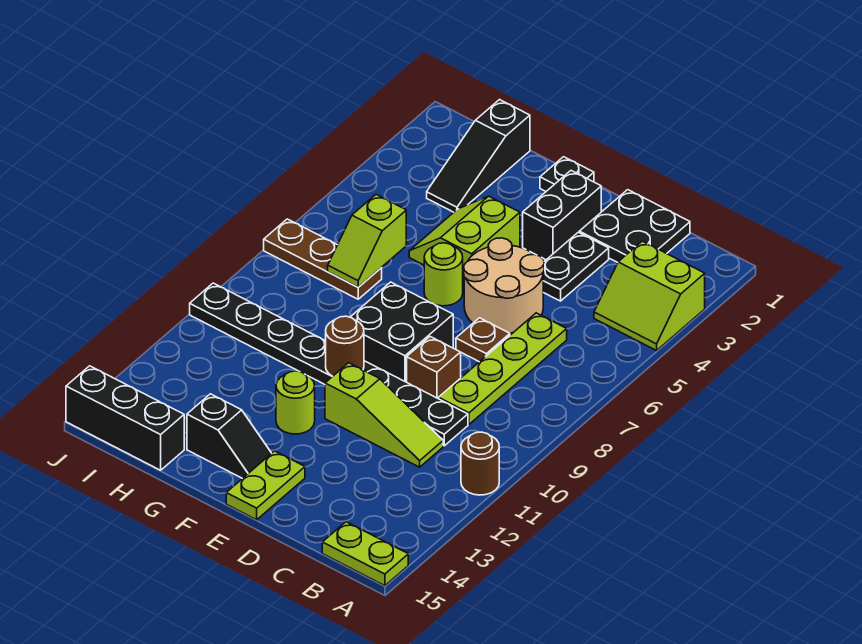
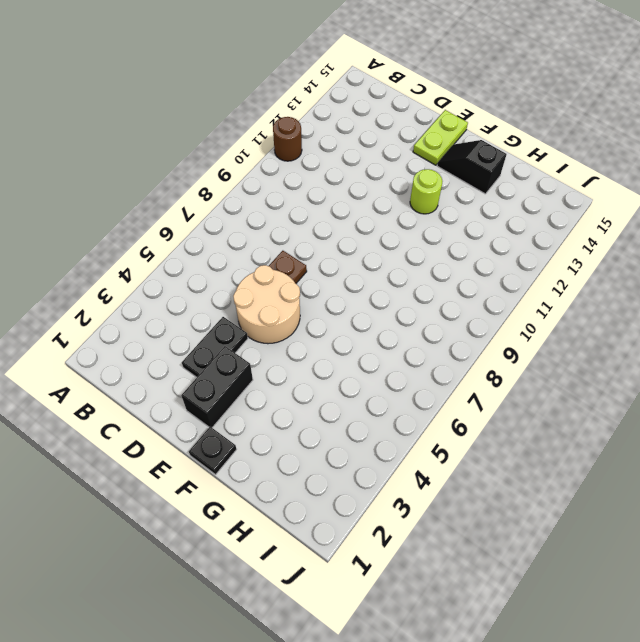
none -> lime slope A3:B4 level 1 top 3
none -> lime plate A15:B15 level 1
none -> black plate C1:D2 level 1

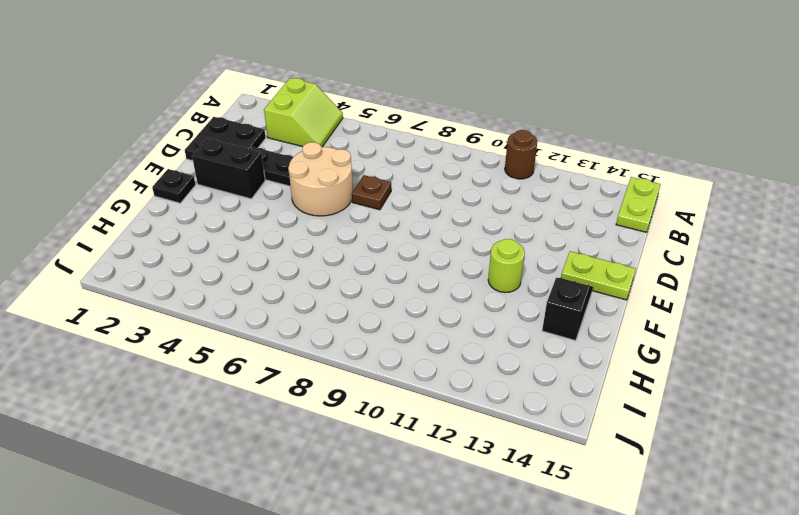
none -> lime plate C6:C9 level 1
none -> black plate C10:J10 level 1
none -> lime slope C11:E11 level 1 top E

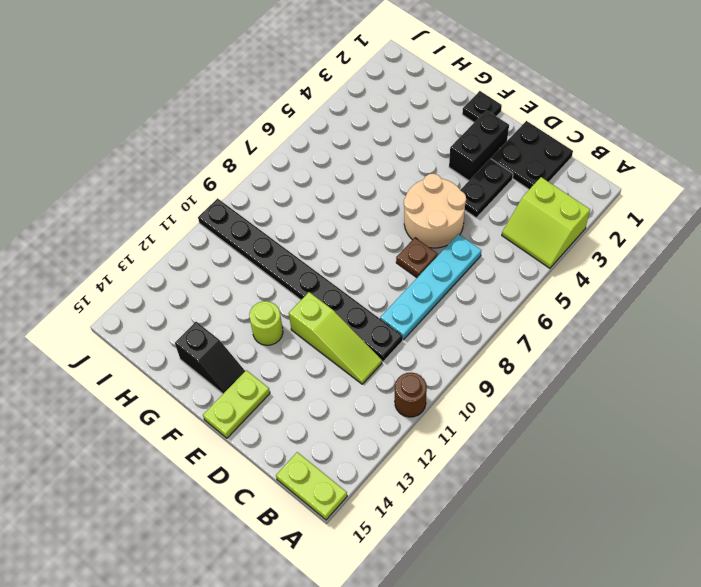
cyan plate C6:C9 level 1 -> lime plate C6:C9 level 1
none -> brown brick D9 level 1
none -> black brick E8:F9 level 1
none -> lime slope F4:G5 level 1 top F

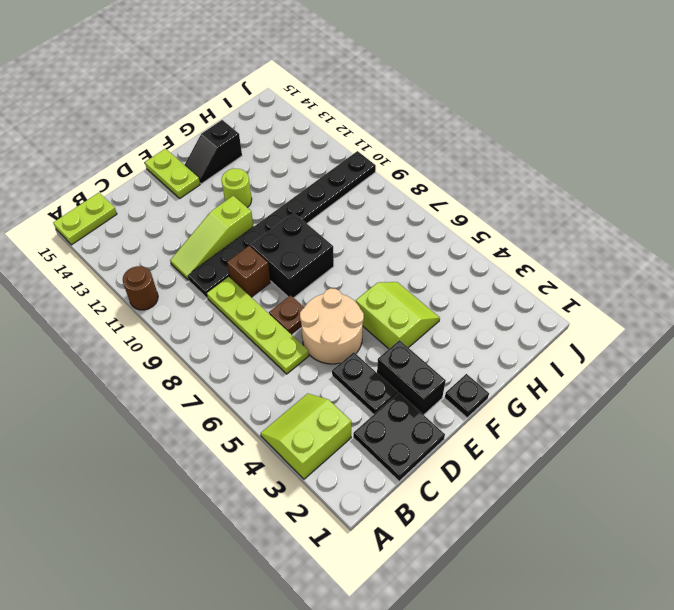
none -> lime round brick F6 level 1
none -> black slope H1:H3 level 1 top 1
none -> brown plate H7:J7 level 1

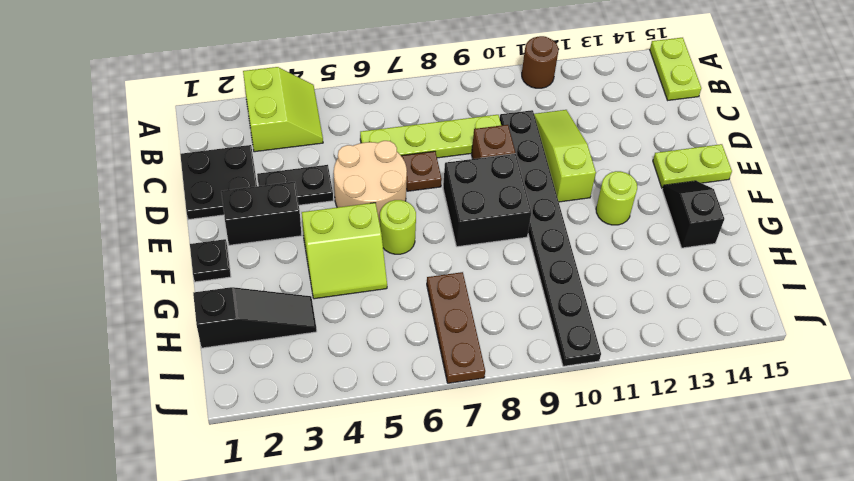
none -> black brick H15:J15 level 1
none -> brown round brick F10 level 2
none -> lime slope H6:H7 level 2 top 6

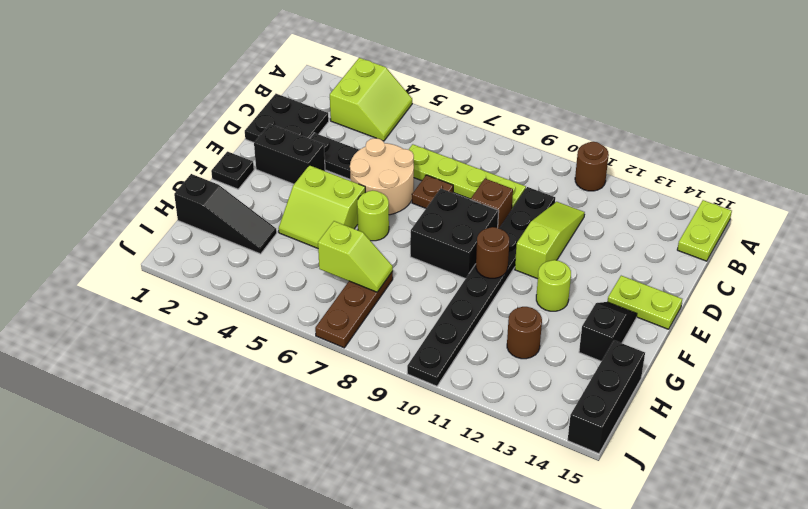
brown round brick H12 level 1 -> none

